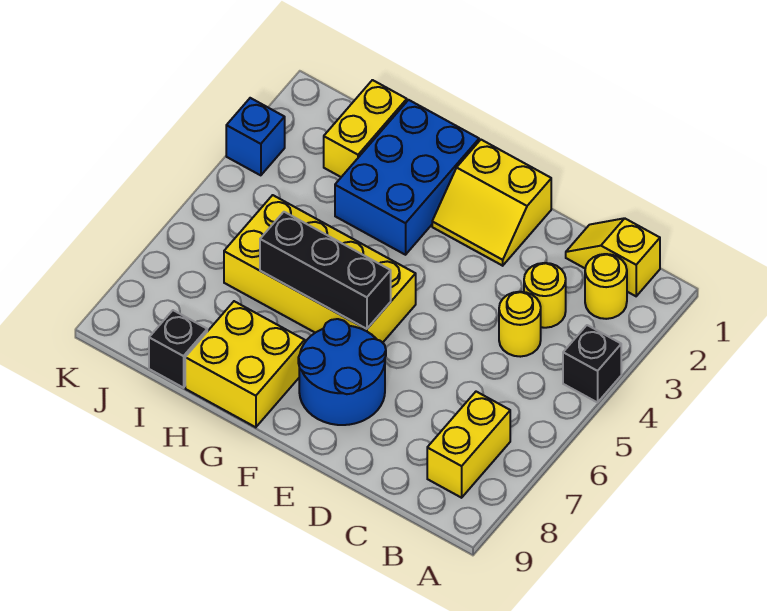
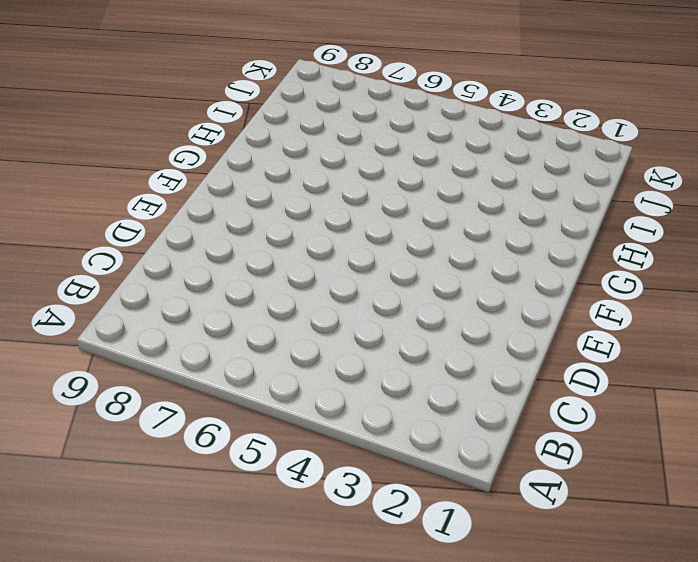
none -> black brick A4 level 1
none -> yellow slope B1:C1 level 1 top B
none -> yellow round brick B2 level 1

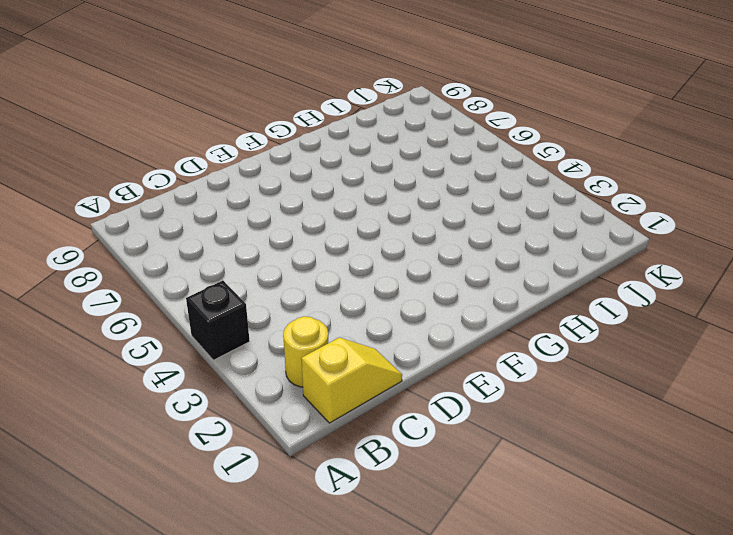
none -> yellow brick B7:B8 level 1
none -> yellow round brick C3 level 1
none -> yellow round brick C4 level 1

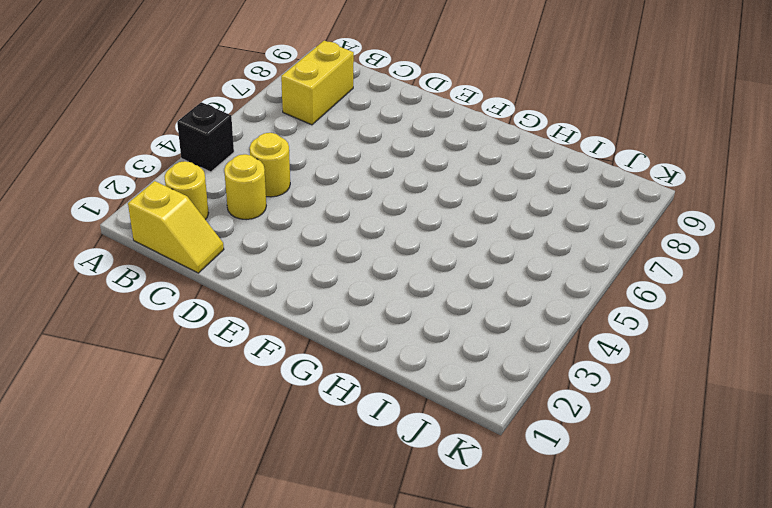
none -> yellow slope E1:F2 level 1 top 1
none -> blue round brick E7:F8 level 1
none -> yellow brick F5:I6 level 1

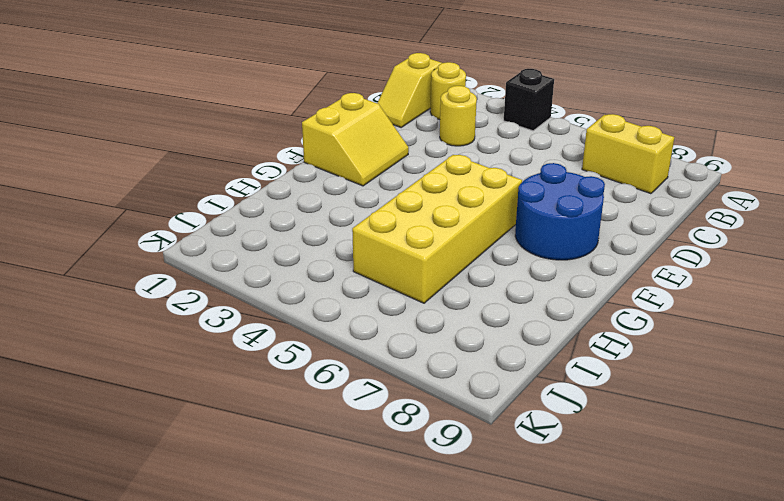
none -> yellow round brick C4 level 1
none -> blue brick G1:H3 level 1
none -> yellow brick G8:H9 level 1

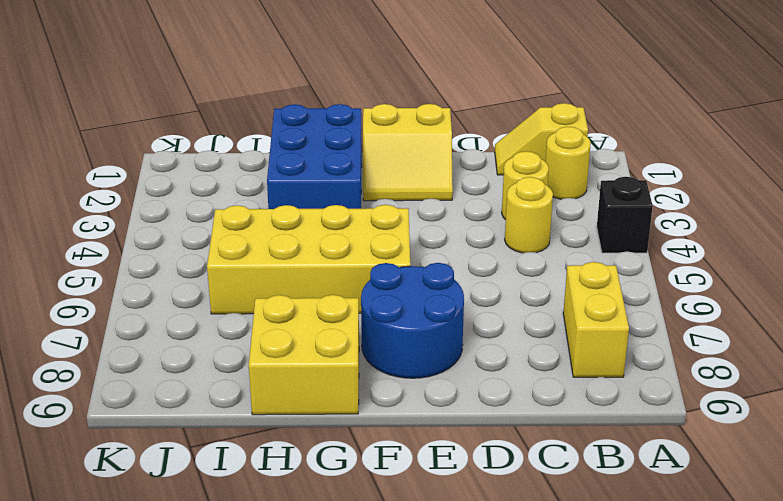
none -> yellow brick I1:I2 level 1
none -> black brick I9 level 1
none -> blue brick K3 level 1

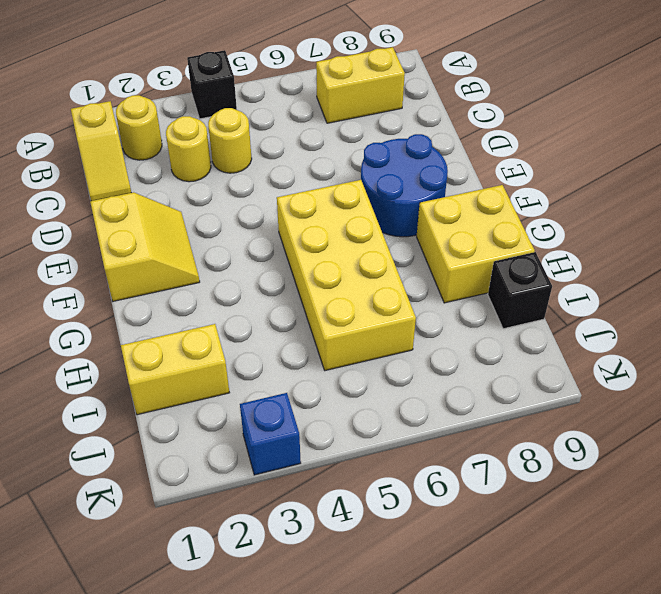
none -> blue brick G1:H3 level 1
none -> black brick F6:H6 level 2

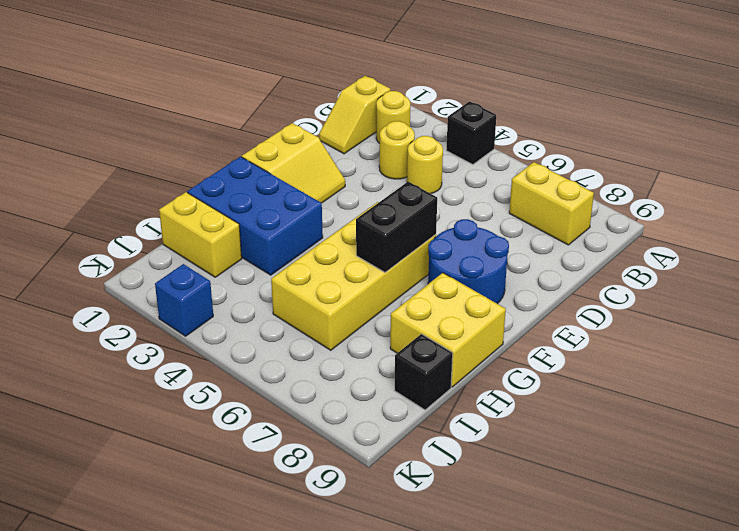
black brick F6:G6 level 2 -> black brick F6:H6 level 2

